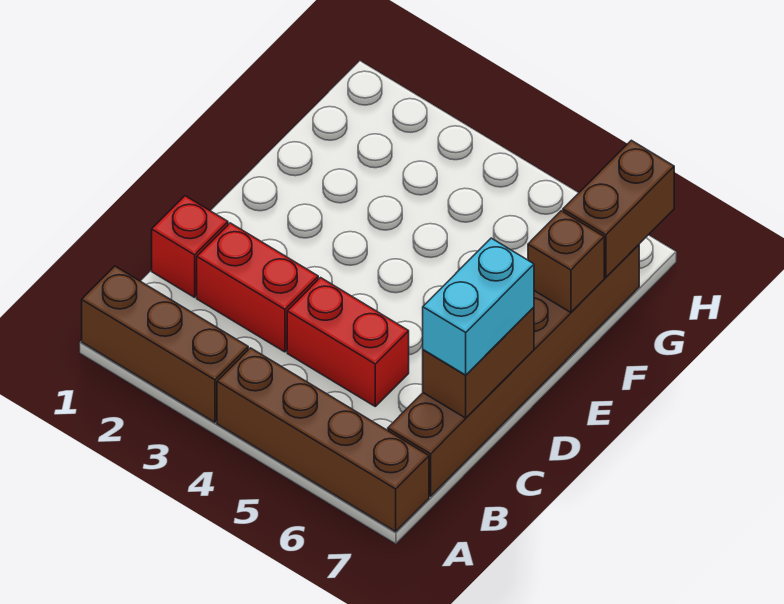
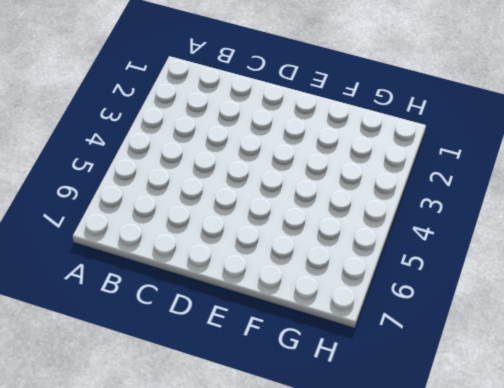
none -> brown brick A1:A3 level 1
none -> brown brick A4:A7 level 1

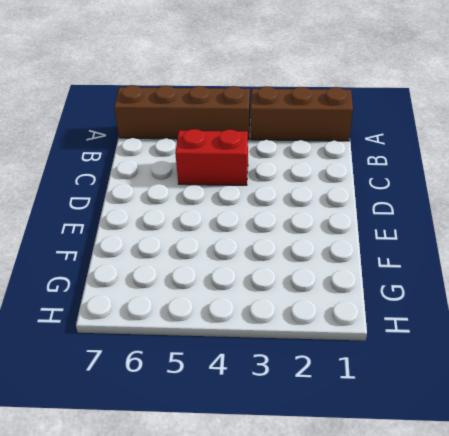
none -> brown brick B7:G7 level 1
none -> red brick C1 level 1

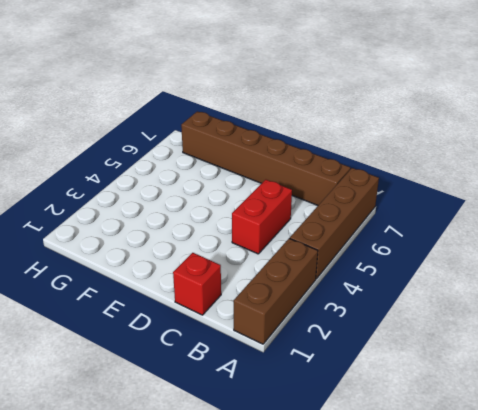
none -> red brick C2:C3 level 1
none -> brown brick C7:D7 level 2

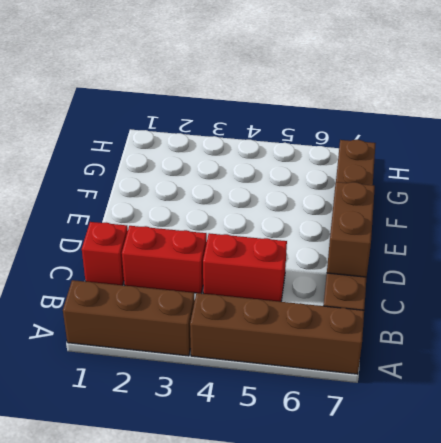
none -> brown brick F7 level 2
none -> brown brick G7:H7 level 2

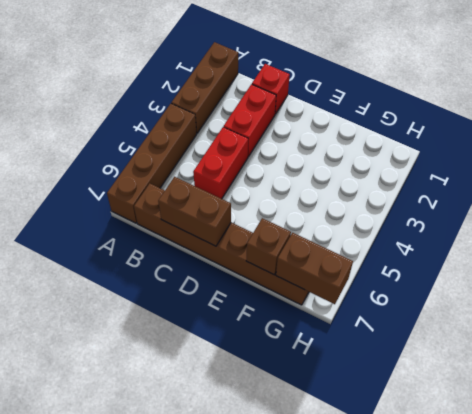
none -> cyan brick C7:D7 level 3

